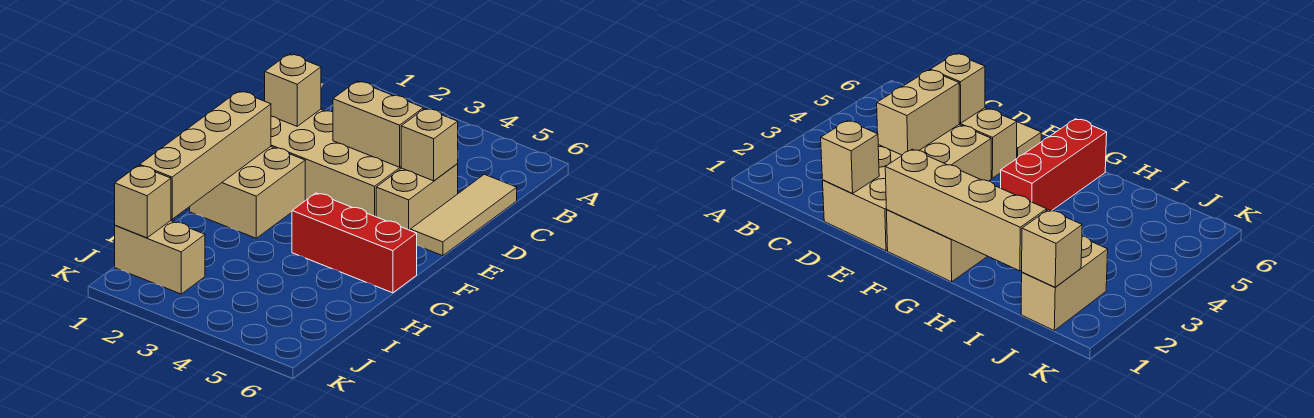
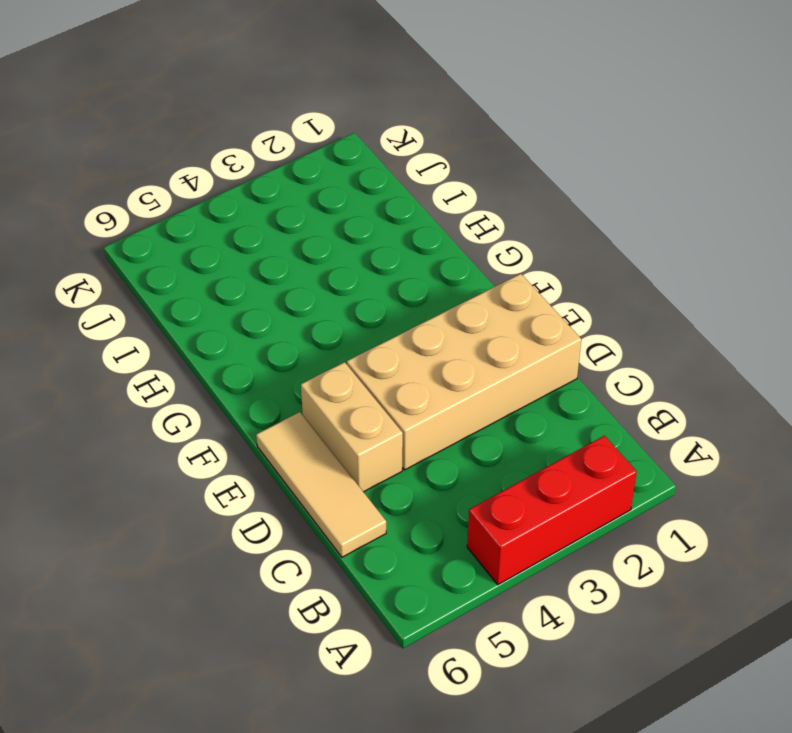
red brick A2:A4 level 1 -> red brick G4:G6 level 1
none -> tan brick F1:G2 level 1
none -> tan brick J1:J2 level 1

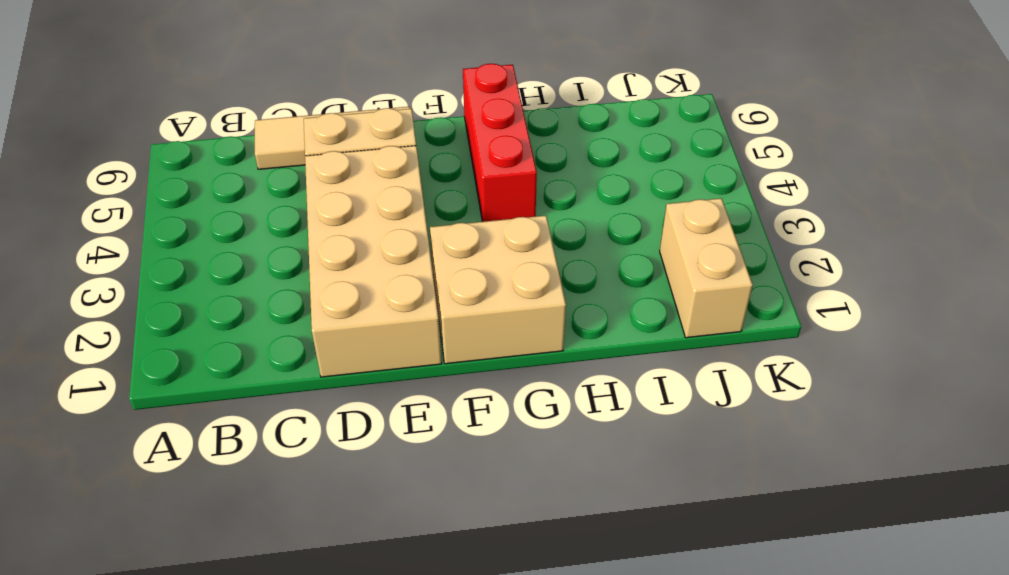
none -> tan brick D1 level 2
none -> tan brick D3:D4 level 2

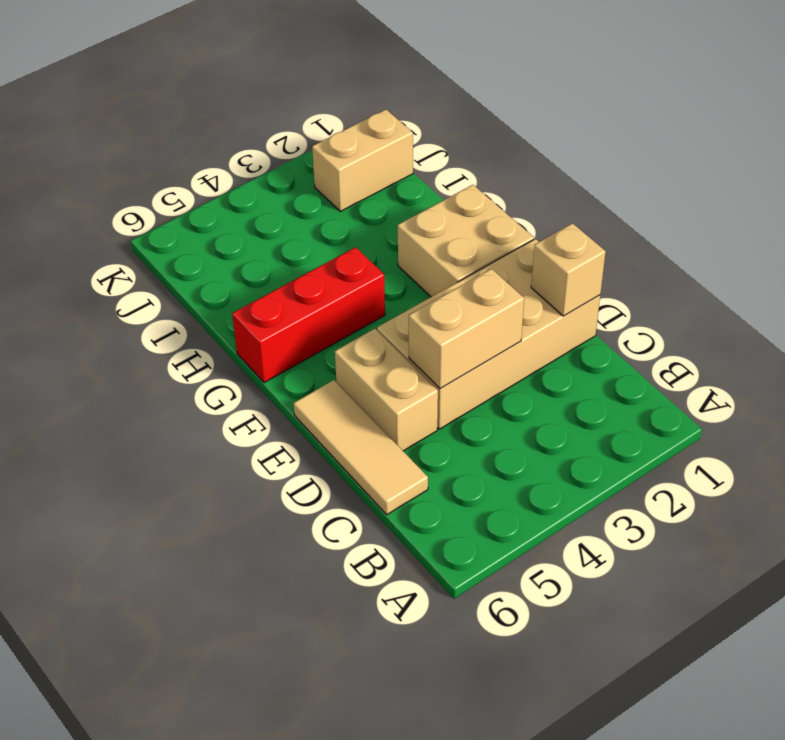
none -> tan brick D5 level 2
none -> tan brick F1:I1 level 2

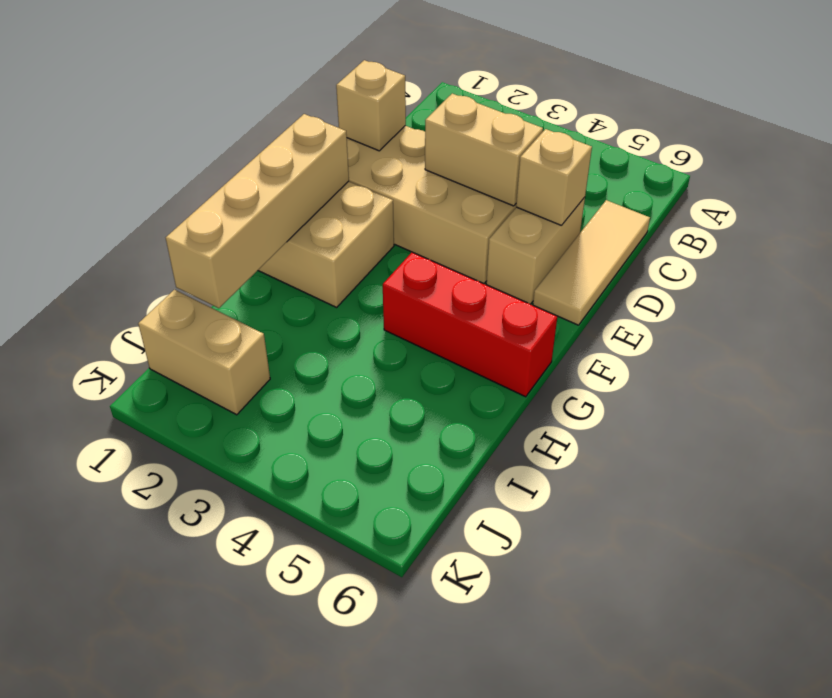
none -> tan brick J1 level 2

